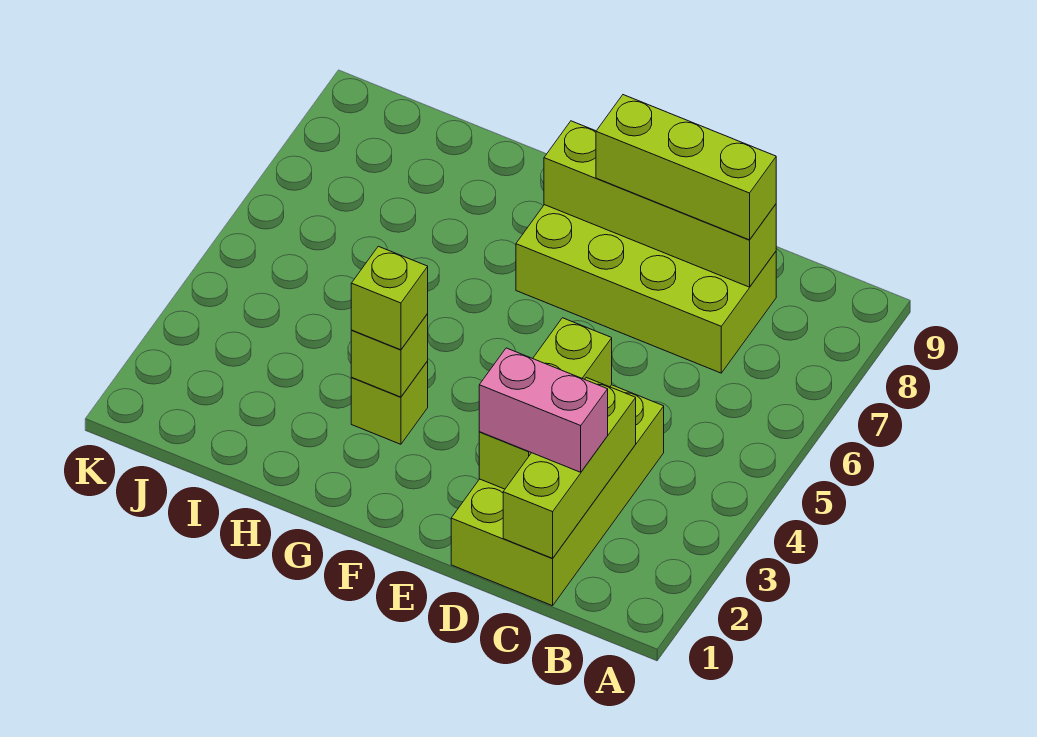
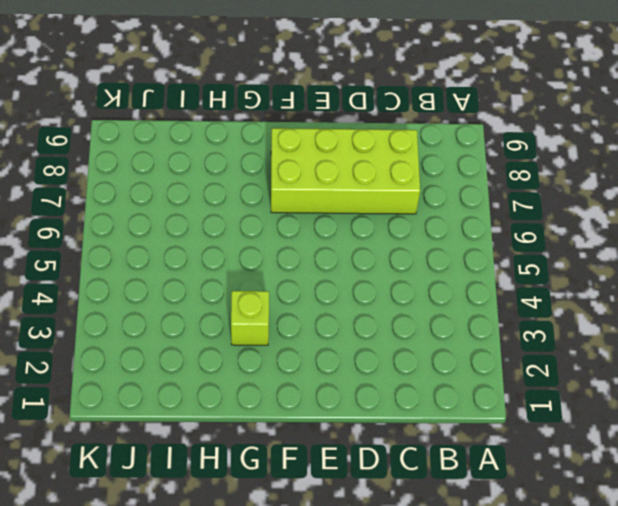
none -> lime brick C1:D4 level 1
none -> lime brick C1:C3 level 2

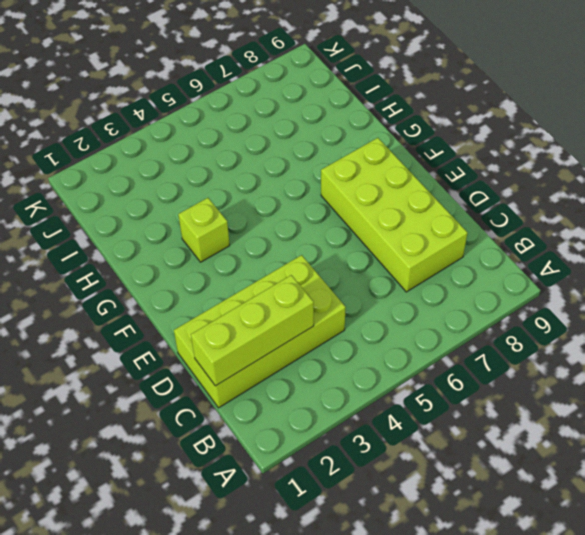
none -> lime brick C8:F8 level 2
none -> lime brick D2:D4 level 2

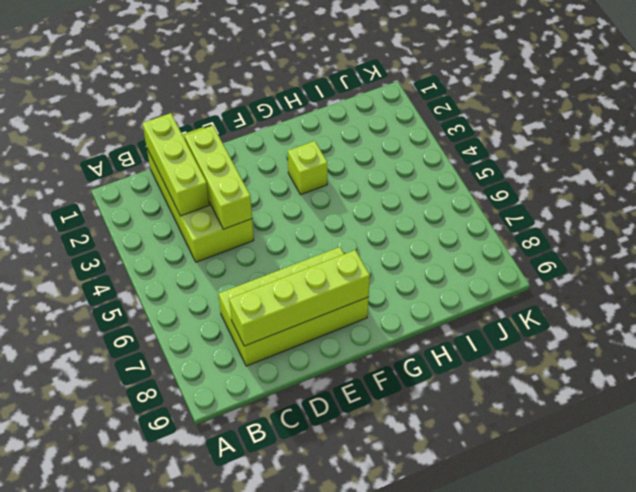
none -> lime brick G3 level 2
none -> pink brick C2:D2 level 3

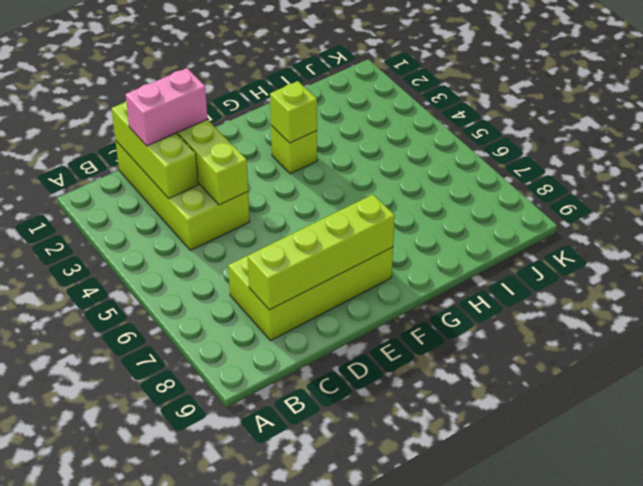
none -> lime brick C8:E8 level 3
none -> lime brick G3 level 3

